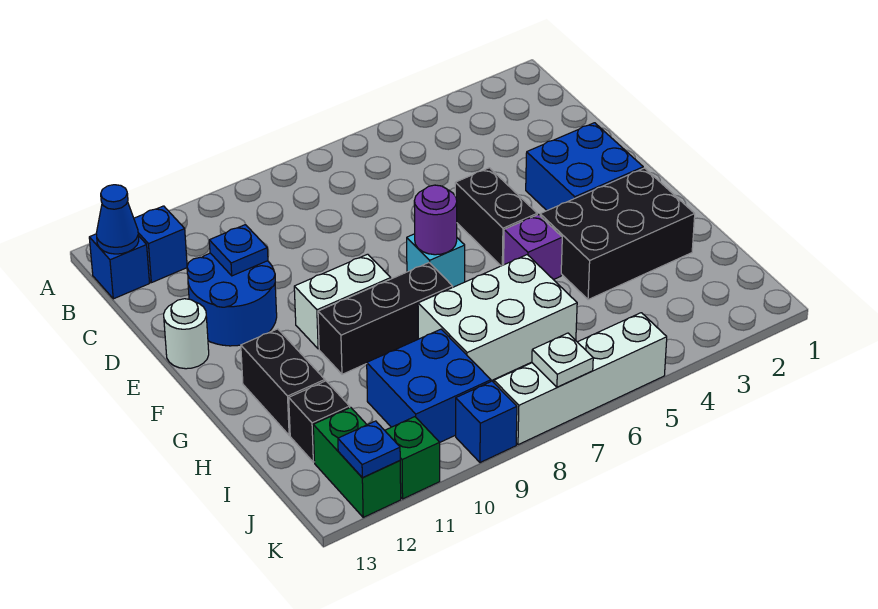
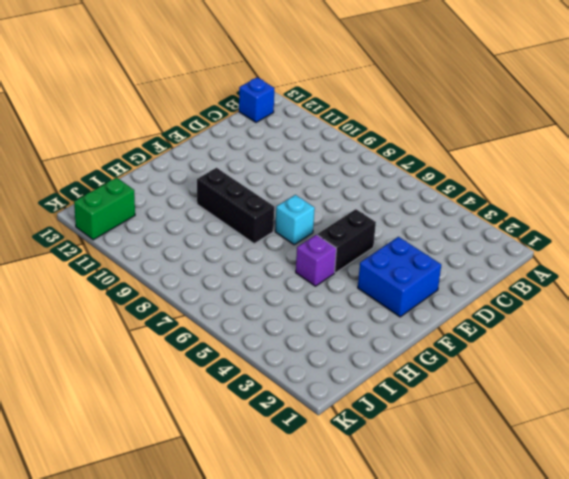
none -> blue brick B12 level 1
none -> blue round brick D11:E12 level 1
none -> white round brick E13 level 1

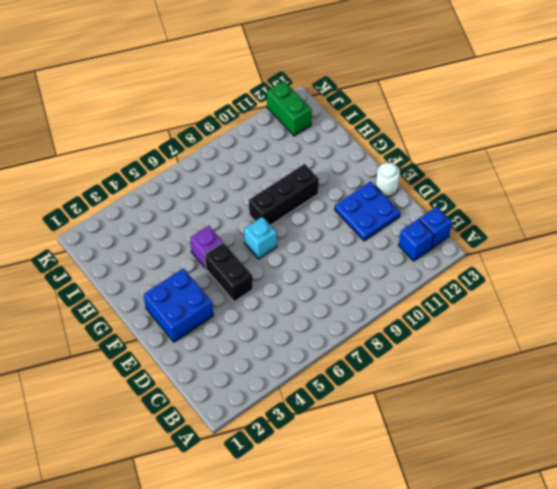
blue plate D11:E12 level 1 -> blue round brick D11:E12 level 1
none -> white brick F9:F10 level 1
none -> black brick G2:H4 level 1
none -> black brick G12:H12 level 1

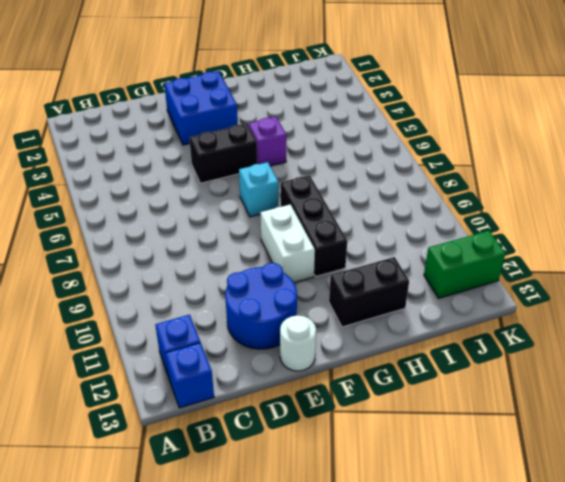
none -> black brick G2:H4 level 1
none -> white brick H6:I8 level 1
none -> blue brick I9:J10 level 1

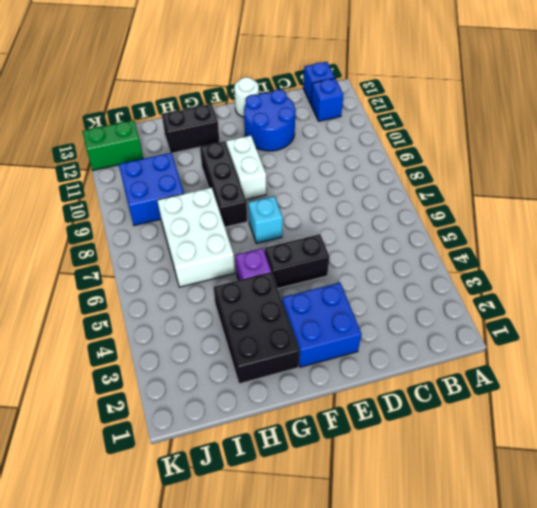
none -> black brick I12 level 1
none -> white brick K5:K8 level 1
none -> blue brick K9 level 1

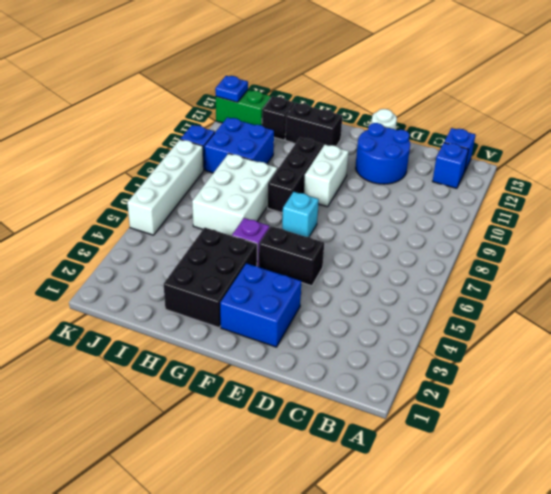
none -> green brick K11 level 1
none -> blue cone B13 level 2
none -> blue plate D11 level 2

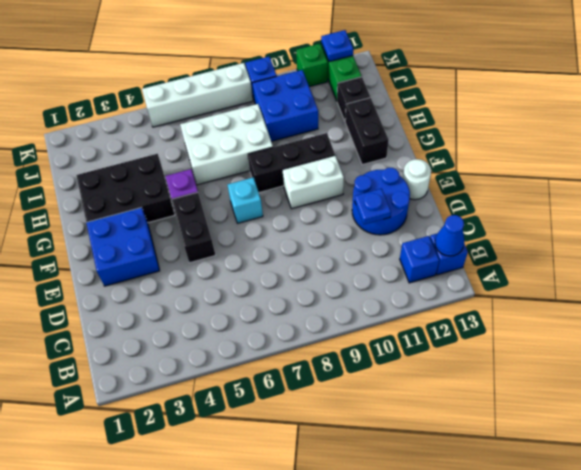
none -> purple round brick F7 level 2
none -> white plate K7 level 2

